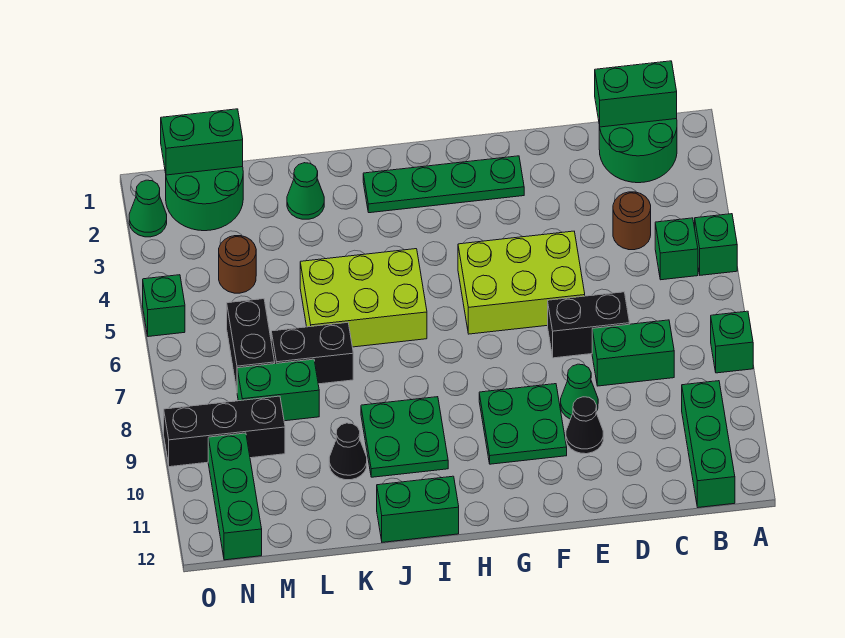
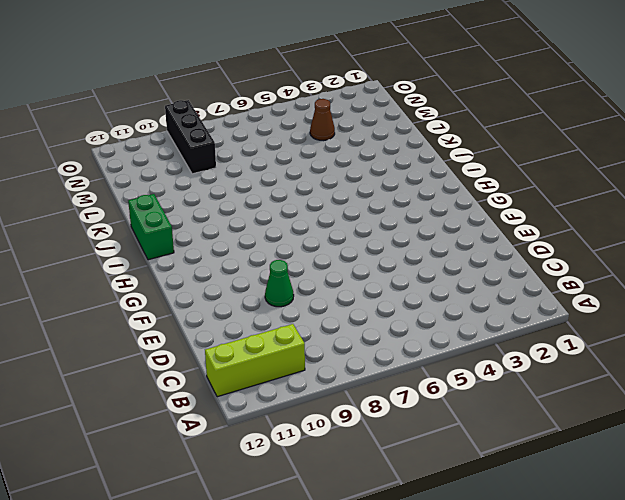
lime brick B10:B12 level 1 -> green brick B10:B12 level 1
brown cone M4 level 1 -> brown round brick M4 level 1
none -> green brick A5 level 1
none -> green brick A8 level 1
none -> green round brick B1:C2 level 1

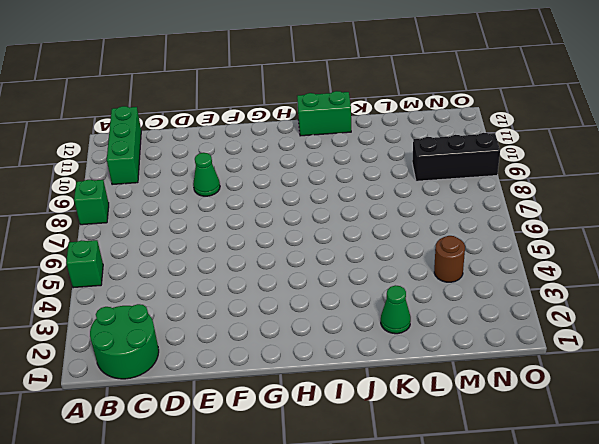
none -> green brick B5 level 1
none -> brown round brick C4 level 1
none -> green brick C8:D8 level 1

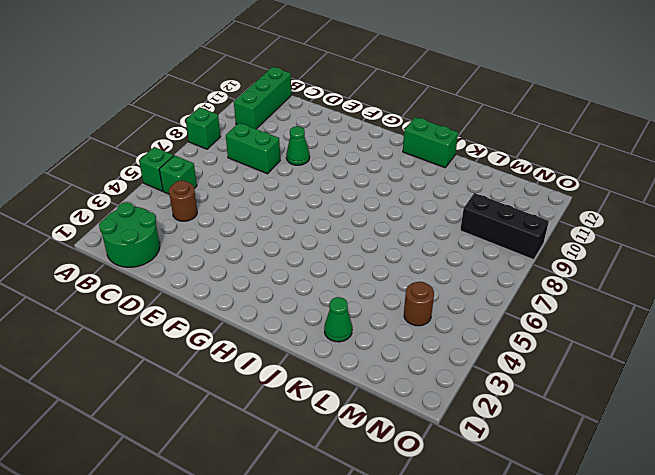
none -> black brick D7:E7 level 1
none -> lime brick E5:G6 level 1
none -> black cone E10 level 1

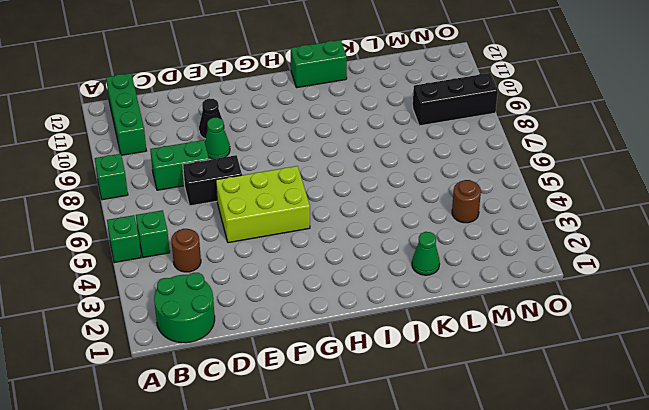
none -> green plate F2:I2 level 1
none -> green plate F9:G10 level 1
none -> lime brick I5:K6 level 1

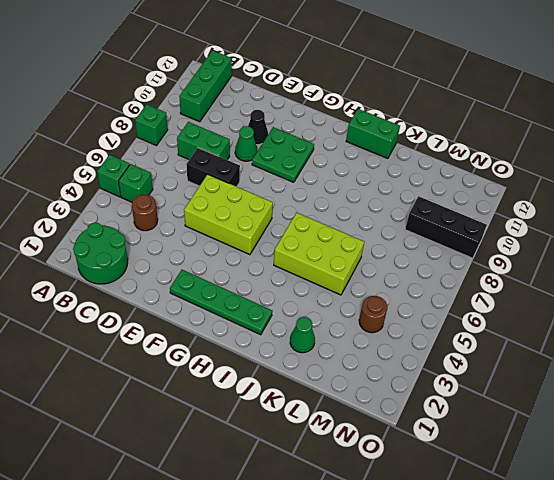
none -> green plate I9:J10 level 1
none -> black brick K7:L7 level 1
none -> black cone K10 level 1

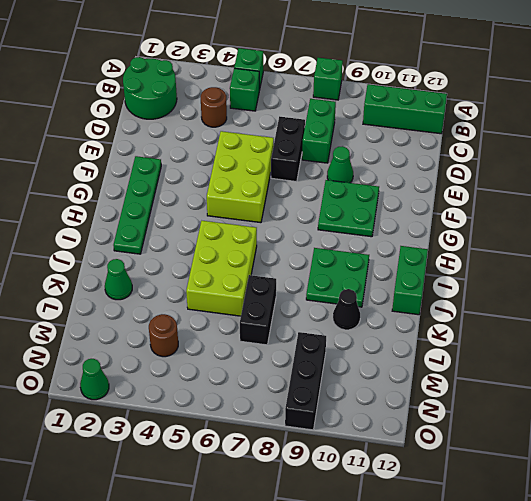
none -> black cone E10 level 1
none -> green brick L8:M8 level 1
none -> green round brick M1:N2 level 1

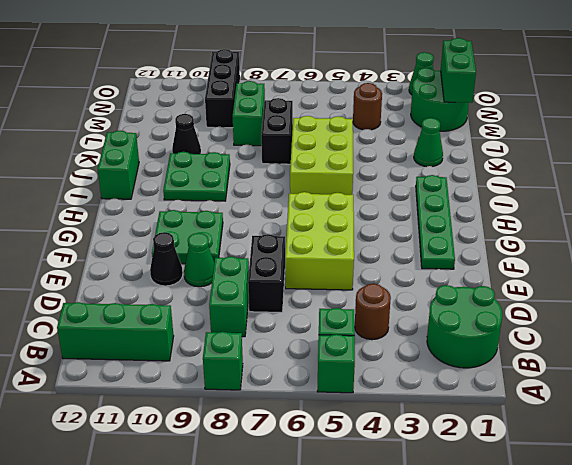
none -> black brick M6:M7 level 1
none -> green brick N10:N12 level 1
none -> green brick O5 level 1

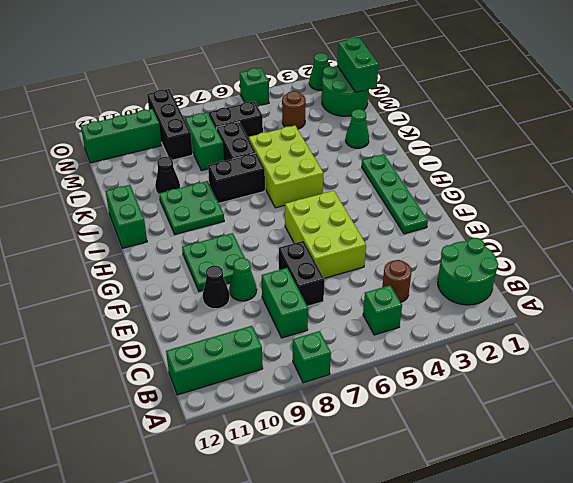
black brick J7:J8 level 1 -> none
none -> green brick A5 level 1
none -> green brick B1:C1 level 2

